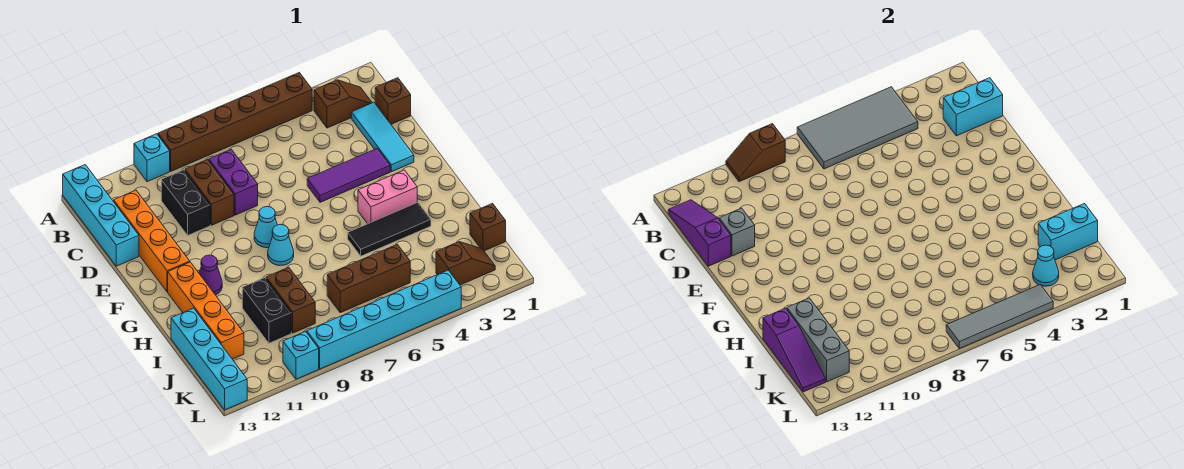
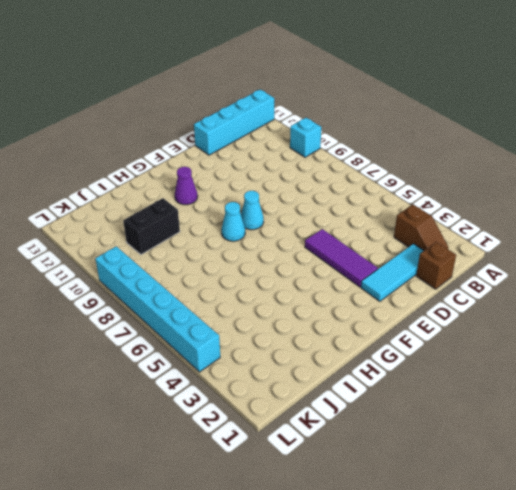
none -> brown brick A4:A9 level 1
none -> purple brick C8:D8 level 1
none -> brown brick C9:D9 level 1
none -> black brick C10:D10 level 1

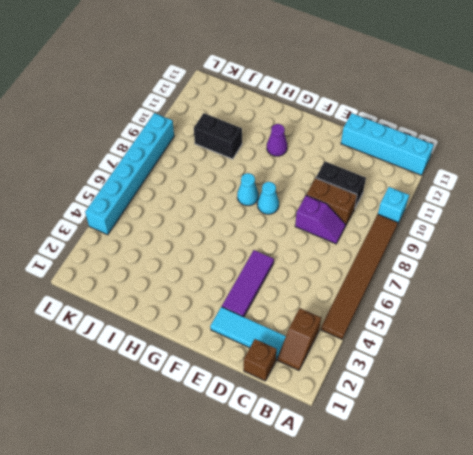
brown tile A4:A9 level 1 -> brown brick A4:A9 level 1
purple slope C8:D8 level 1 top D -> purple brick C8:D8 level 1
none -> orange brick C12:F12 level 1
none -> pink brick G3:G4 level 1
none -> orange brick G12:J12 level 1
none -> black tile H3:H5 level 1

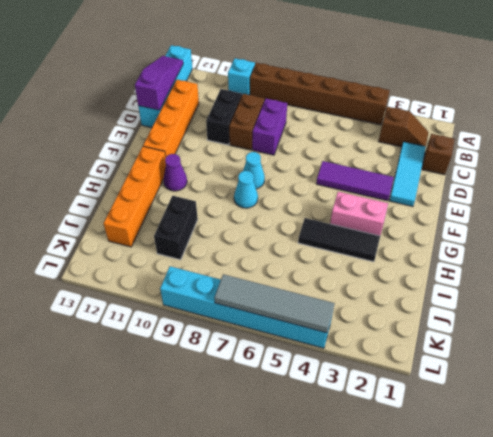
none -> brown brick I9:J9 level 1
none -> cyan brick I13:L13 level 1
none -> brown brick J1 level 1
none -> brown brick J5:J7 level 1

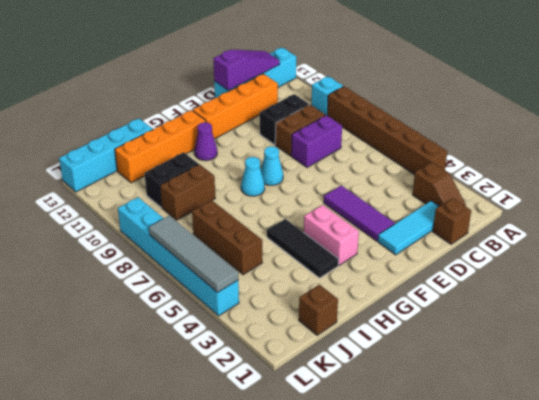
none -> brown slope K2:K3 level 1 top 3
none -> cyan brick L10 level 1
none -> grey tile A4:B7 level 2
none -> brown slope A9:A10 level 2 top 9

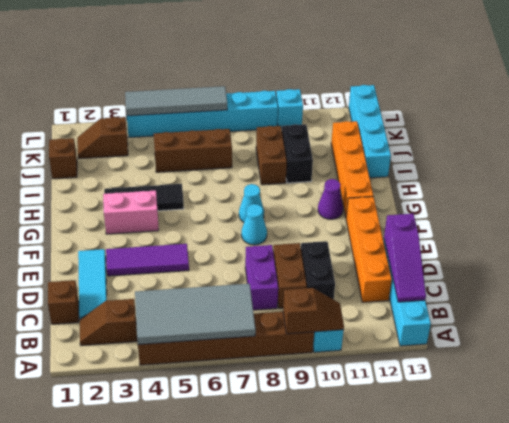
none -> cyan brick C1:C2 level 2
none -> grey brick D12 level 2
none -> grey brick I12:K12 level 2
none -> purple slope I13:K13 level 2 top I

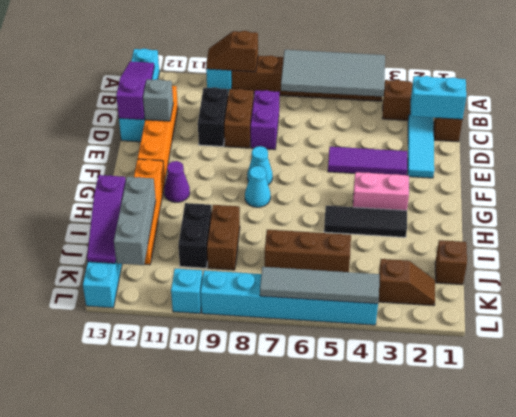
none -> cyan brick J1:J2 level 2
none -> cyan cone K3 level 2

